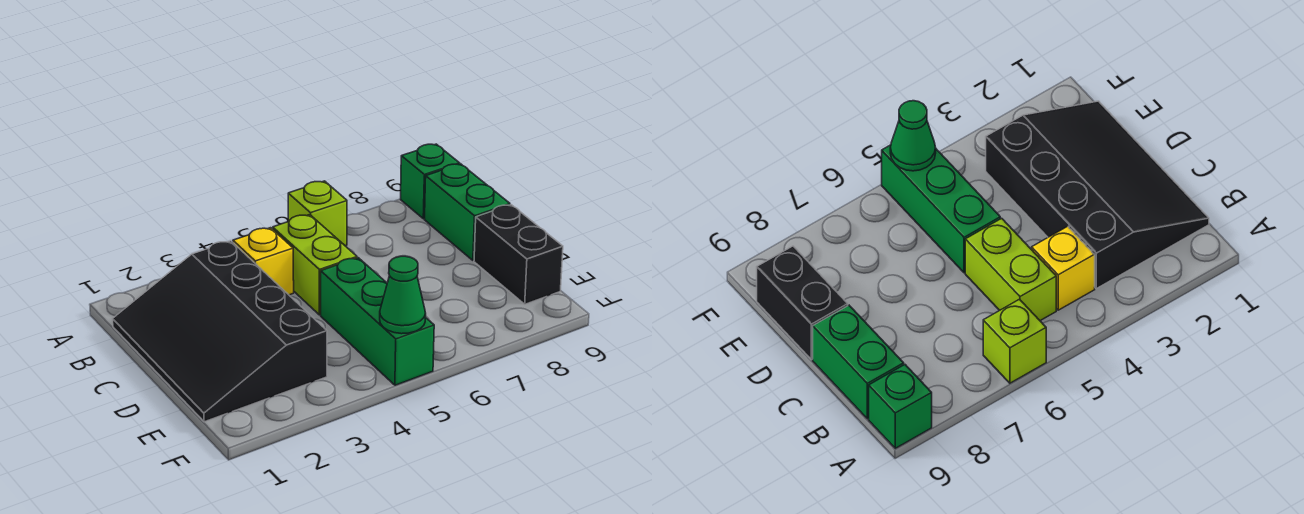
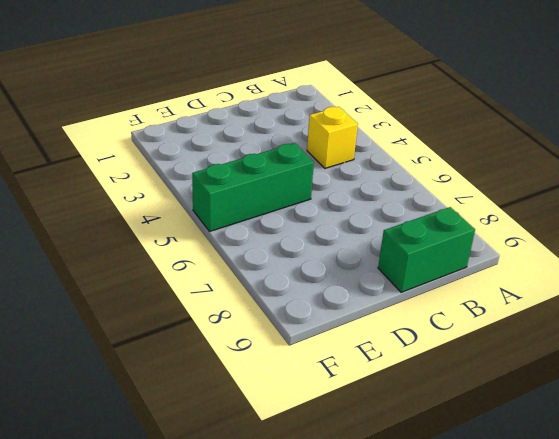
none -> lime brick A6 level 1
none -> green brick A9 level 1

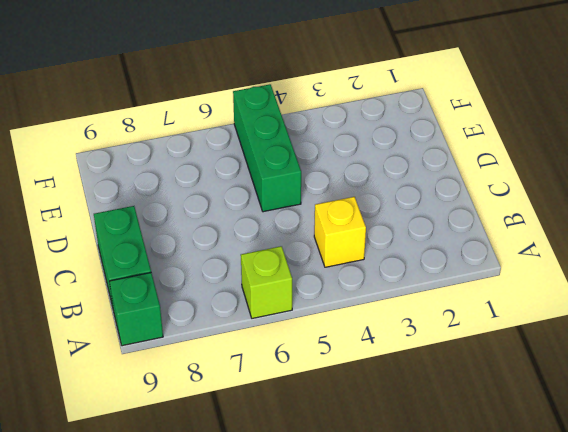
none -> black slope B1:E3 level 1 top 3
none -> lime brick B5:C5 level 1

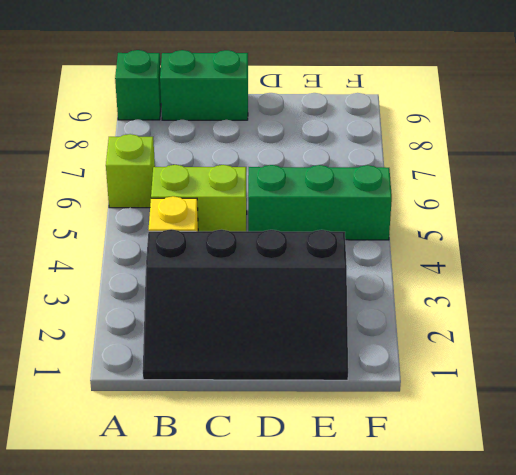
none -> black brick D9:E9 level 1
none -> green cone F5 level 2

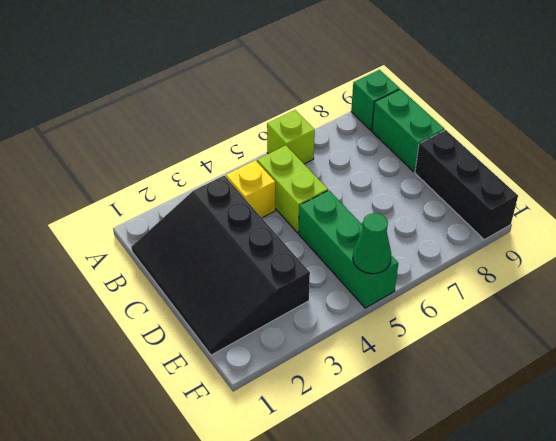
black brick D9:F9 level 1 -> black brick D9:E9 level 1

